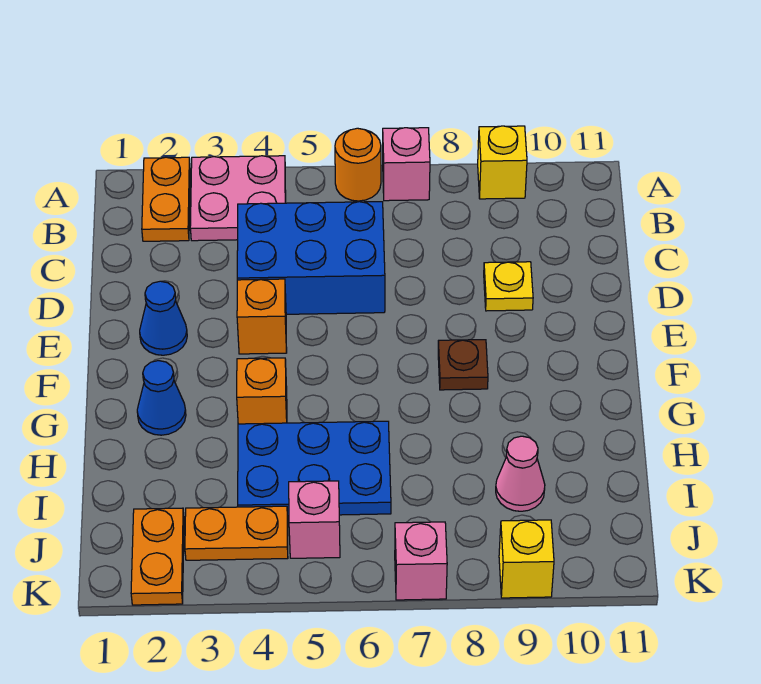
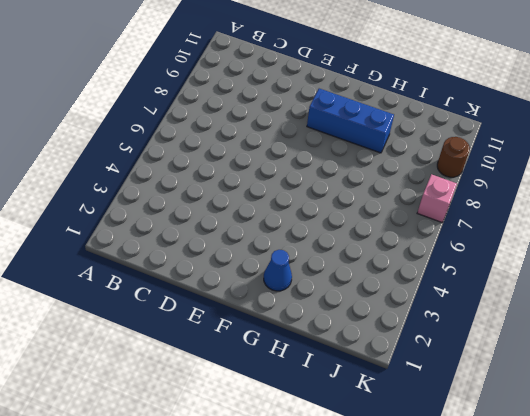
blue brick F9:H9 level 1 -> none
brown round brick K9 level 1 -> yellow brick K9 level 1
none -> orange plate A2:B2 level 1
none -> pink plate A3:B4 level 1
none -> orange round brick A6 level 1

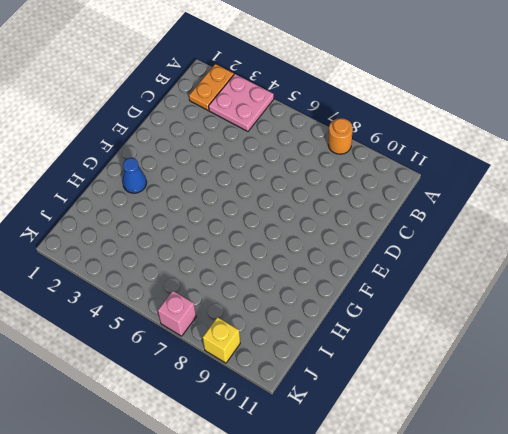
orange round brick A8 level 1 -> orange round brick A6 level 1
none -> pink brick A7 level 1
none -> yellow brick A9 level 1
none -> blue brick C4:D6 level 1

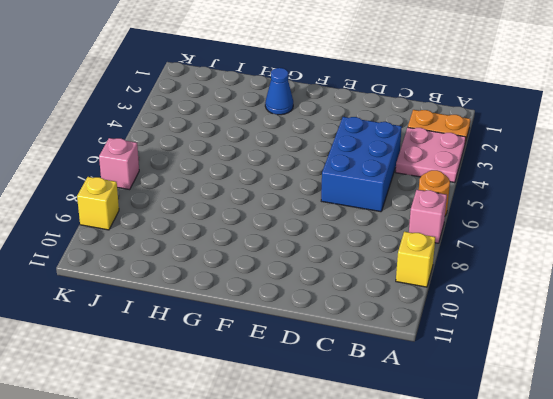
none -> yellow plate D9 level 1
none -> blue cone E2 level 1
none -> orange brick E4 level 1

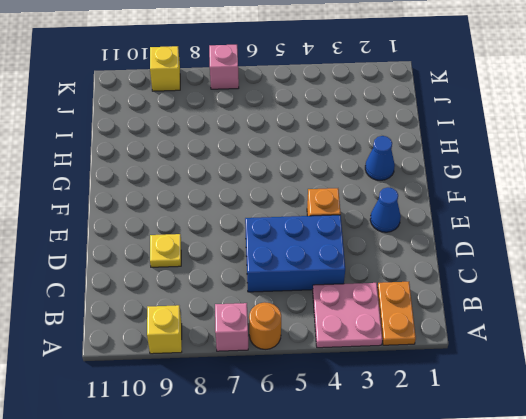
none -> brown plate F8 level 1
none -> orange brick G4 level 1
none -> blue plate H4:I6 level 1

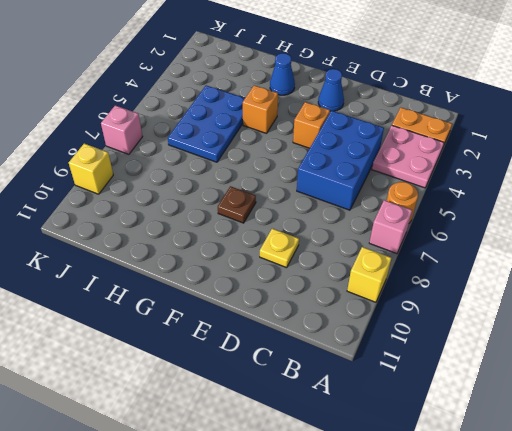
none -> pink cone I9 level 1
none -> orange plate J2:K2 level 1
none -> orange plate J3:J4 level 1

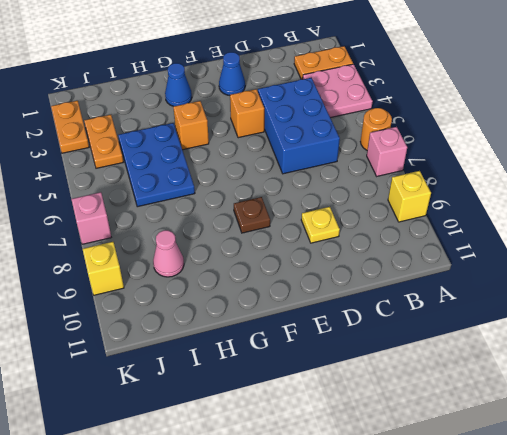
orange plate K2:K3 level 1 -> orange plate J2:K2 level 1
none -> pink brick J5 level 1

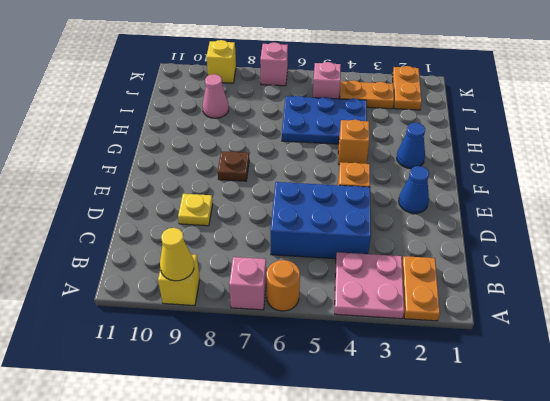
yellow cone A9 level 2 -> none

